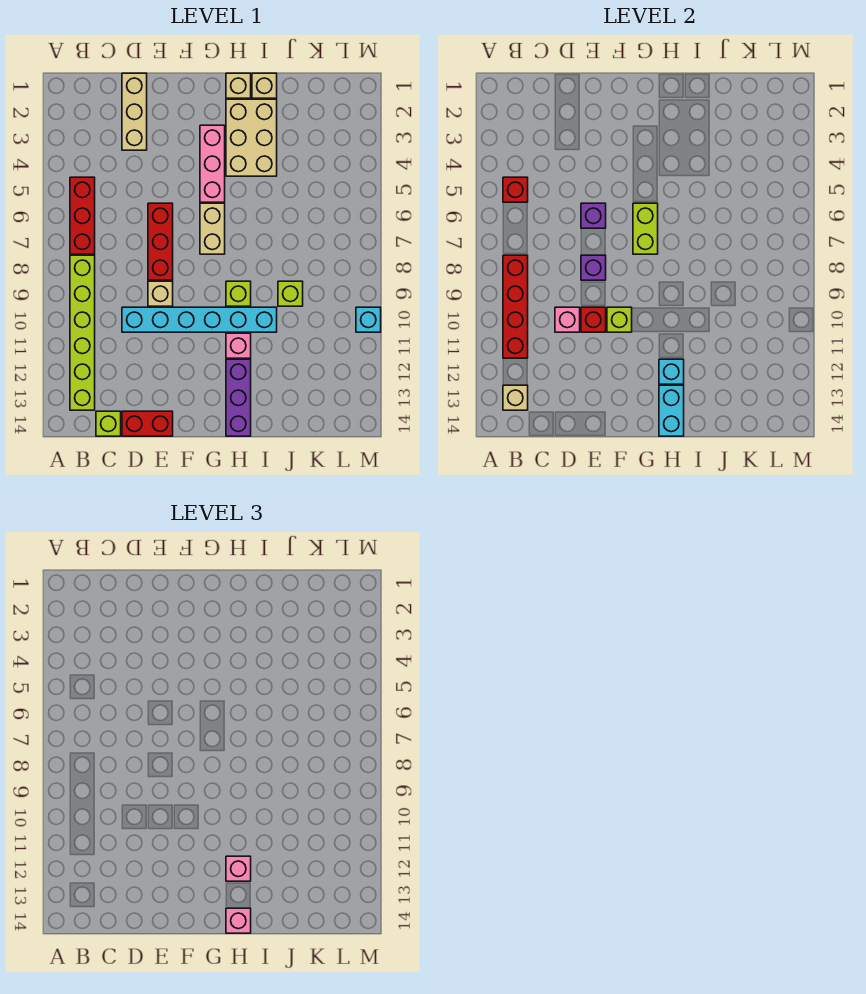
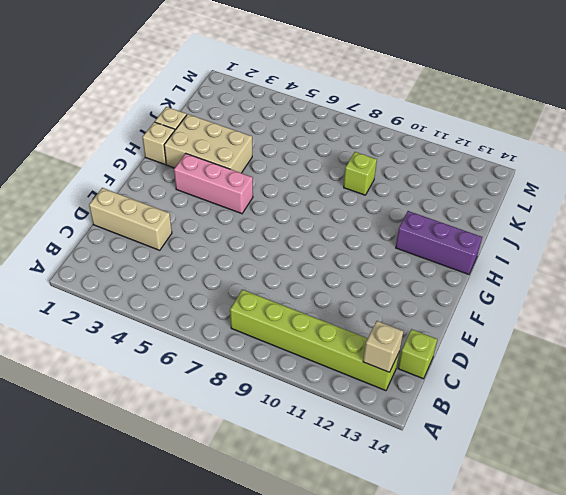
none -> red brick B5:B7 level 1
none -> cyan brick D10:I10 level 1
none -> red brick D14:E14 level 1
none -> red brick E6:E8 level 1

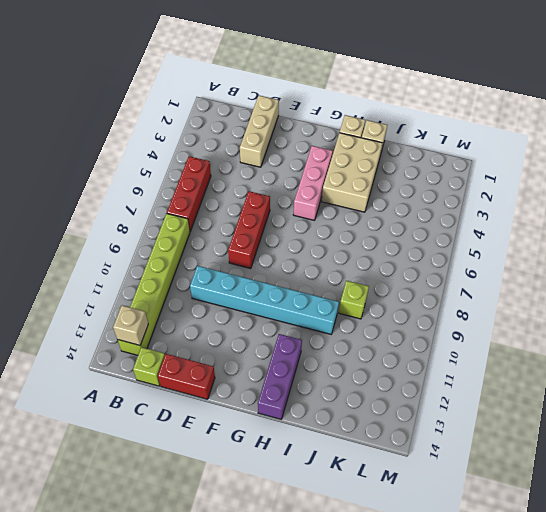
none -> tan brick E9 level 1
none -> tan brick G6:G7 level 1
none -> lime brick H9 level 1
none -> pink brick H11 level 1

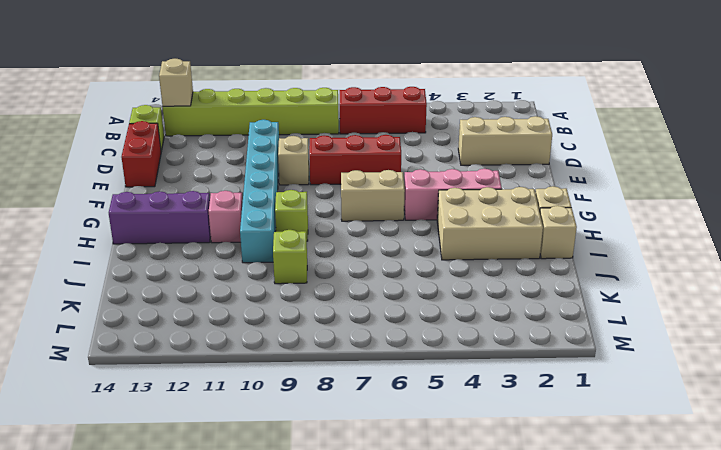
none -> cyan brick M10 level 1
none -> red brick B5 level 2
none -> red brick B8:B11 level 2
none -> pink brick D10 level 2

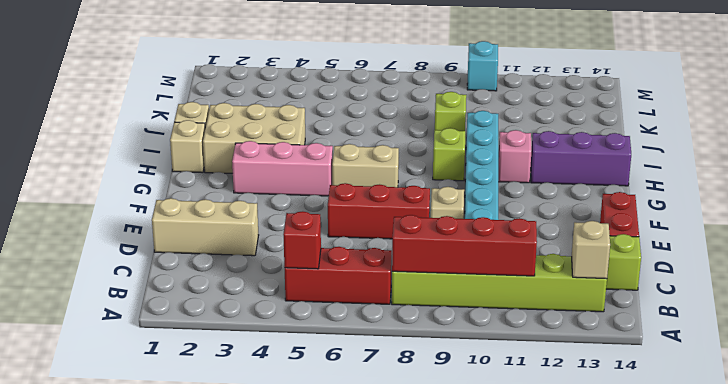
none -> pink brick D10 level 2
none -> purple brick E6 level 2
none -> purple brick E8 level 2
none -> red brick E10 level 2

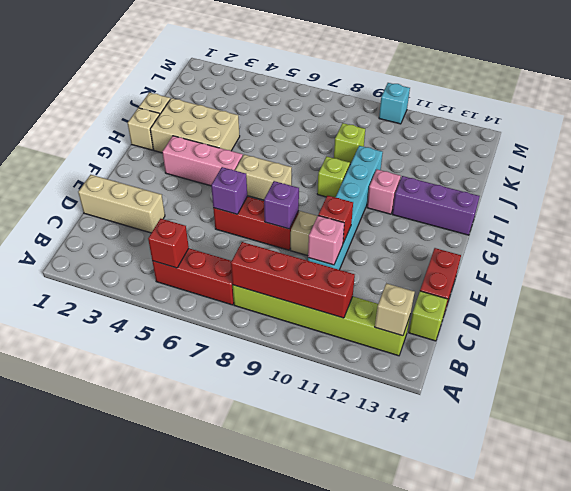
none -> lime brick F10 level 2
none -> lime brick G6:G7 level 2
none -> cyan brick H12 level 2
none -> cyan brick H13:H14 level 2

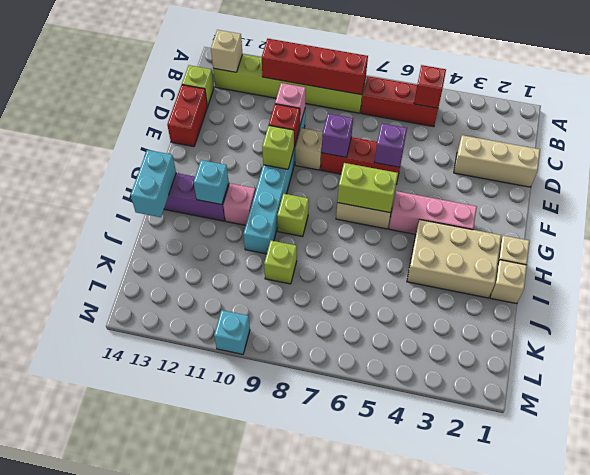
cyan brick H14:I14 level 2 -> cyan brick H13:H14 level 2
none -> pink brick H12 level 3
none -> pink brick H14 level 3

